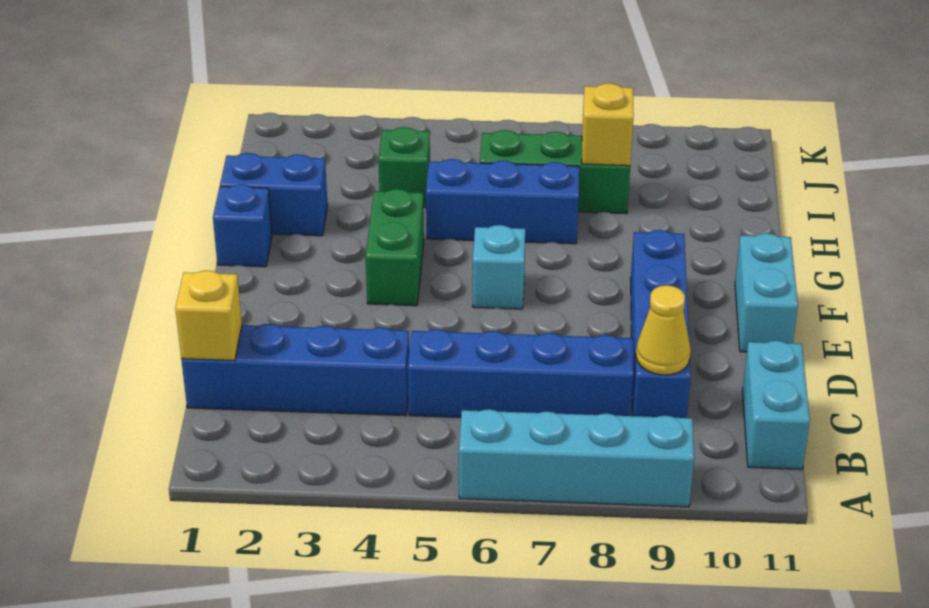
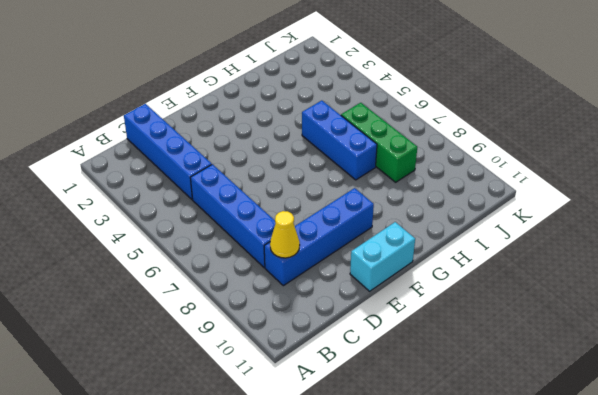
none -> cyan brick A6:A9 level 1
none -> cyan brick B11:C11 level 1
none -> green brick F4:G4 level 1

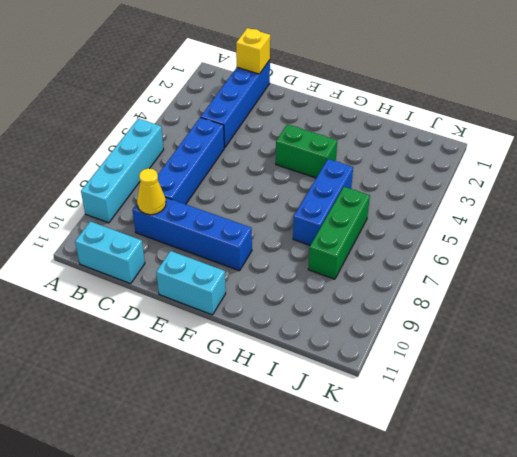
none -> cyan brick F6 level 1
none -> blue brick G1 level 1
none -> blue brick H1:H2 level 1

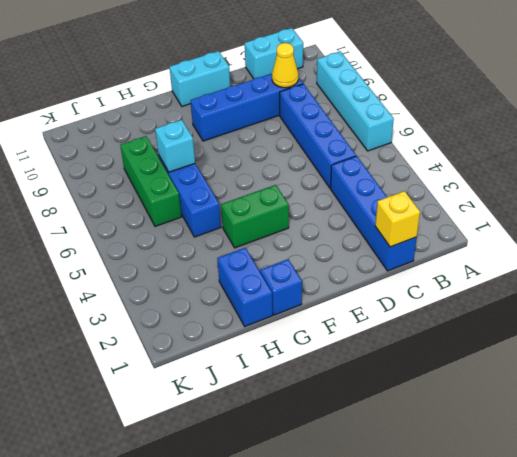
cyan brick H7 level 2 -> cyan brick F6 level 1
none -> green brick I4 level 1
none -> yellow brick I8 level 2

